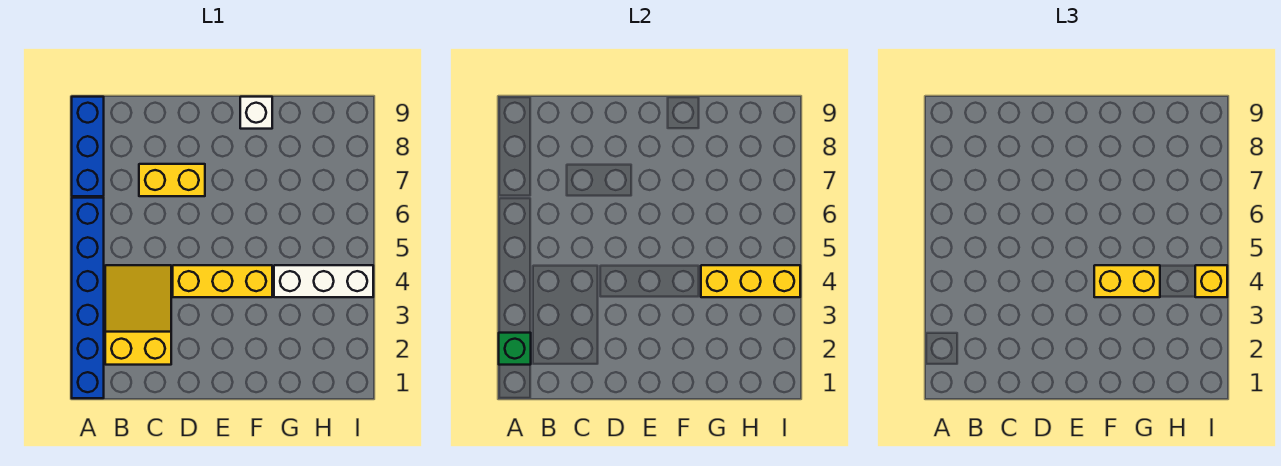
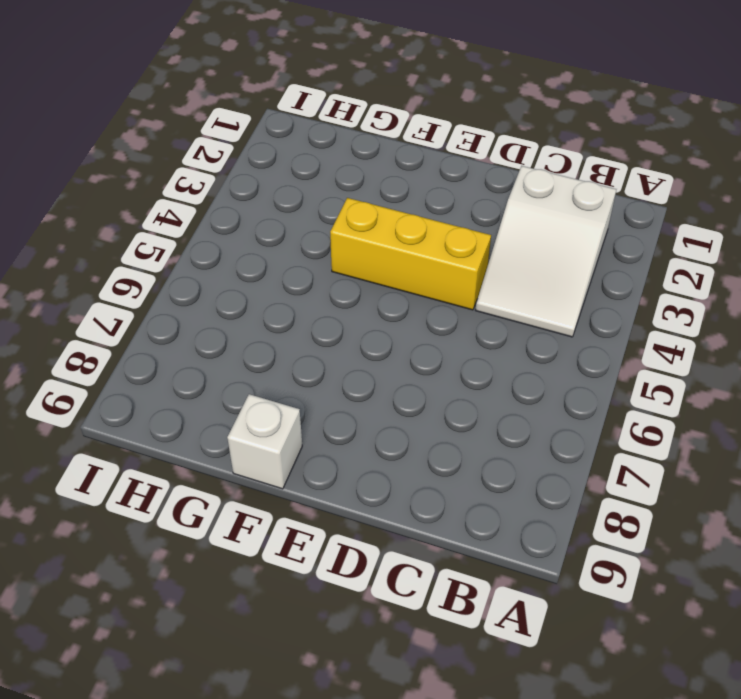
white slope B2:C4 level 1 top 2 -> yellow slope B2:C4 level 1 top 2
none -> blue brick A1:A6 level 1
none -> blue brick A7:A9 level 1

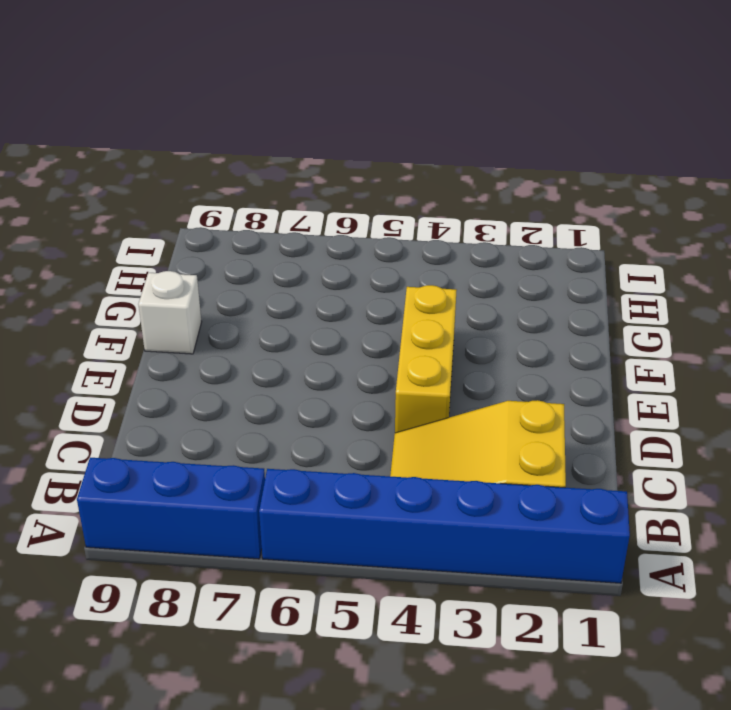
none -> yellow brick C7:D7 level 1
none -> white brick G4:I4 level 1

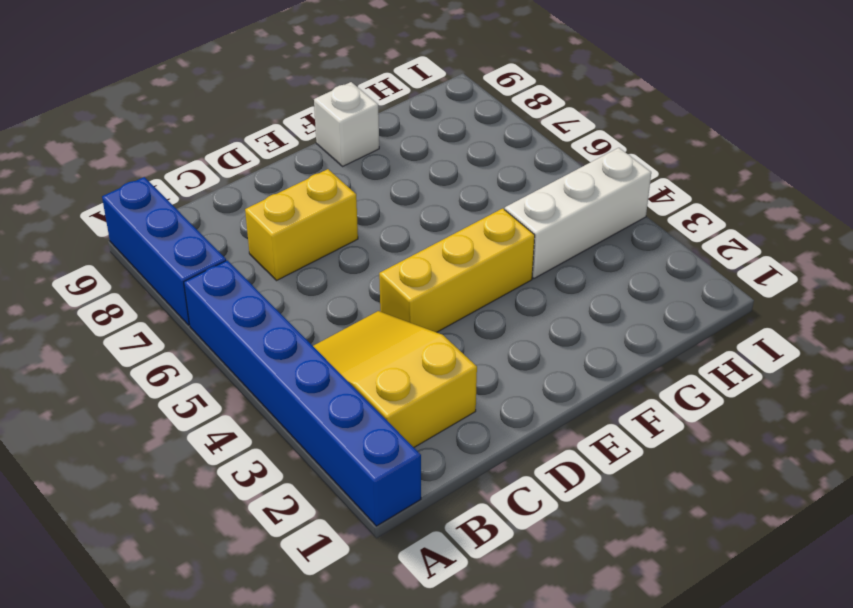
none -> green brick A2 level 2
none -> yellow brick G4:I4 level 2

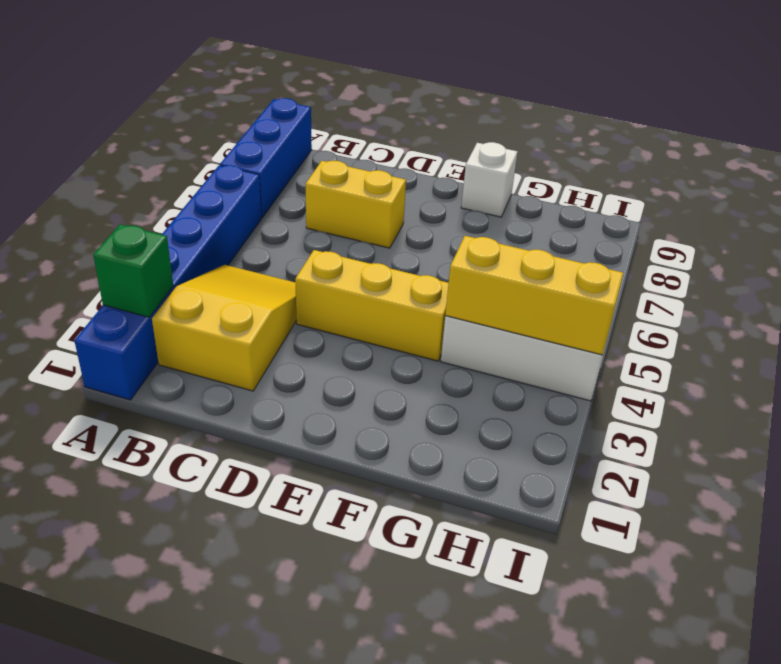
none -> yellow brick F4:G4 level 3
none -> yellow brick I4 level 3

